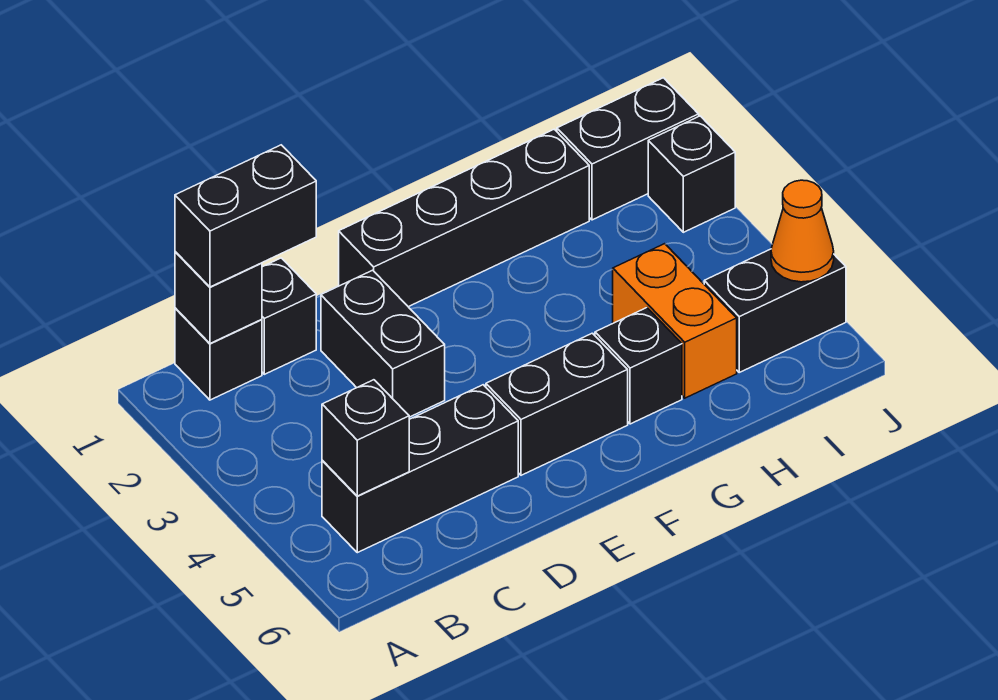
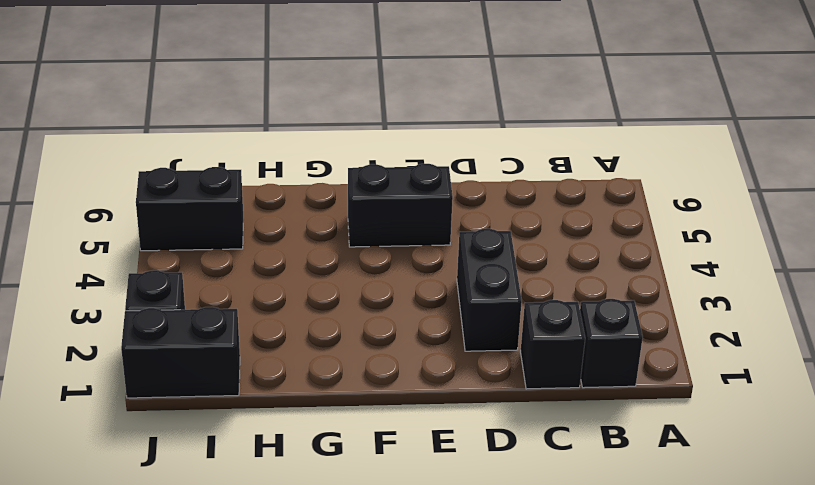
none -> black brick B5:D5 level 1
none -> black brick E1:H1 level 1
none -> black brick G5 level 1

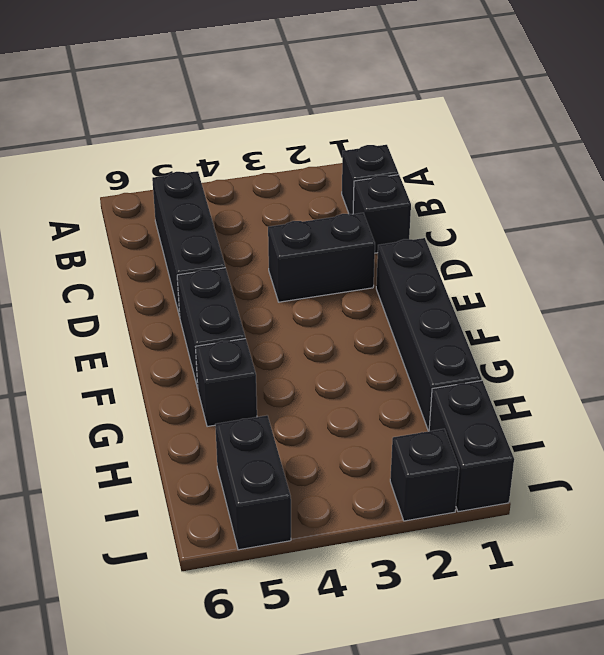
none -> orange brick H4:H5 level 1
none -> black brick B1 level 2
none -> black brick B5 level 2

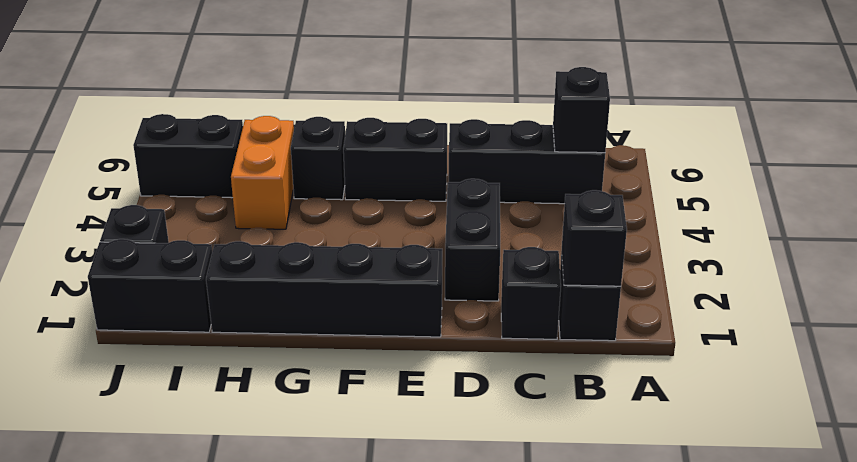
none -> orange cone J5 level 2
none -> black brick B1:C1 level 3

